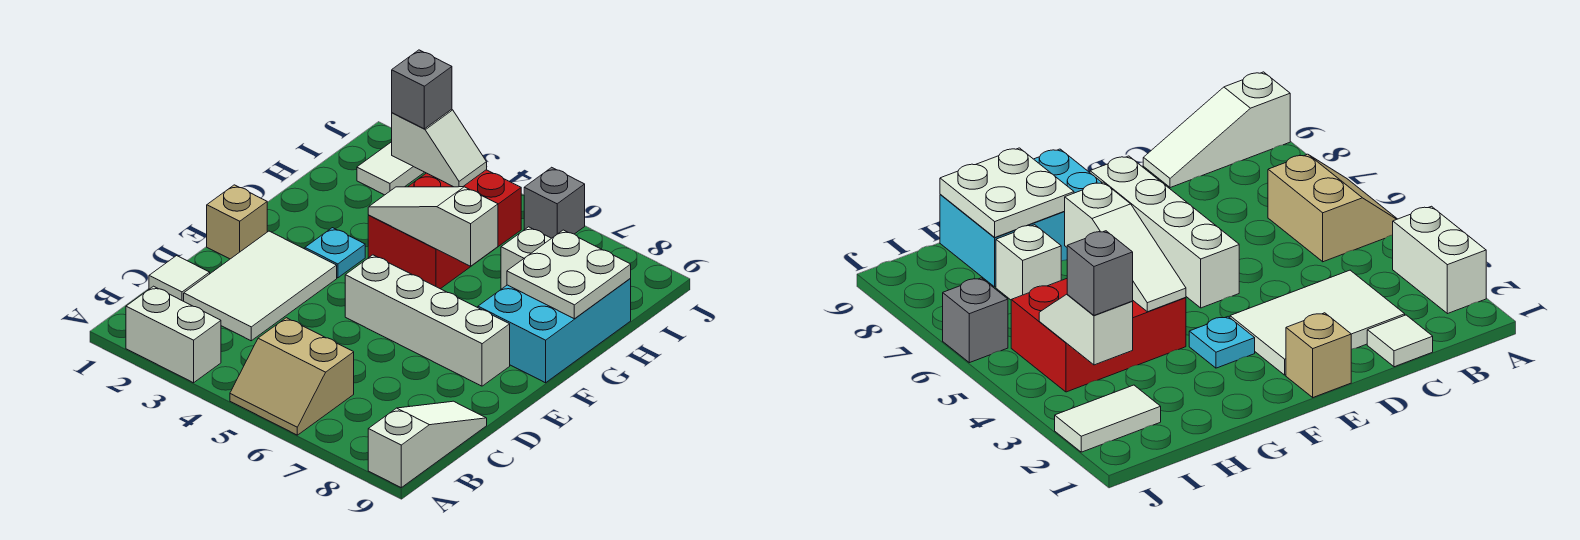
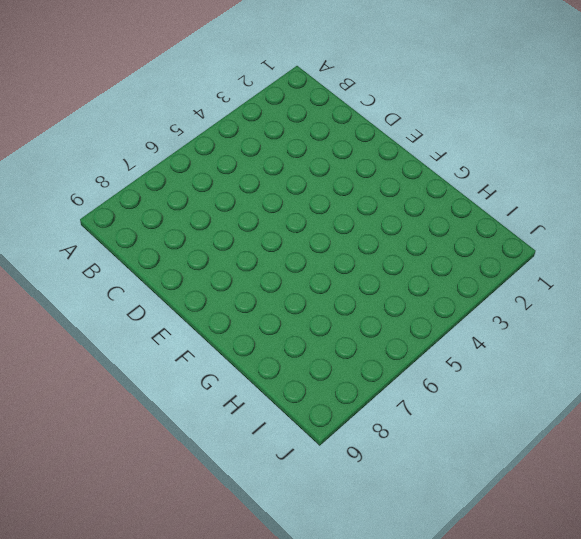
none -> white brick A2:A3 level 1
none -> tan slope A5:B6 level 1 top B
none -> white slope A9:C9 level 1 top A

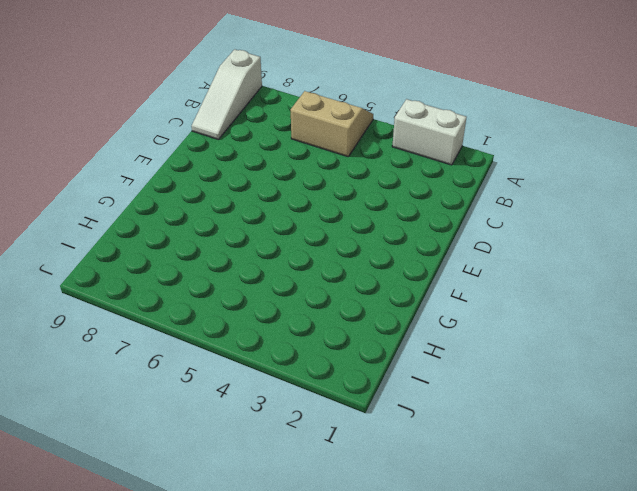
none -> white tile C1 level 1
none -> white tile C2:E3 level 1
none -> tan brick E1 level 1

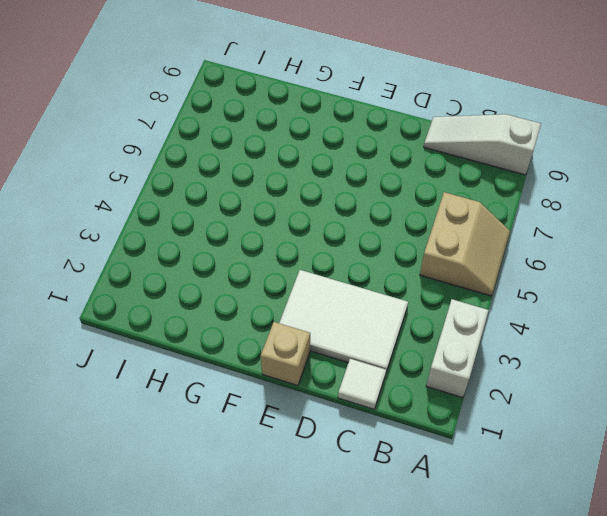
none -> white brick E5:E8 level 1
none -> cyan plate F3 level 1
none -> cyan brick F8:H9 level 1

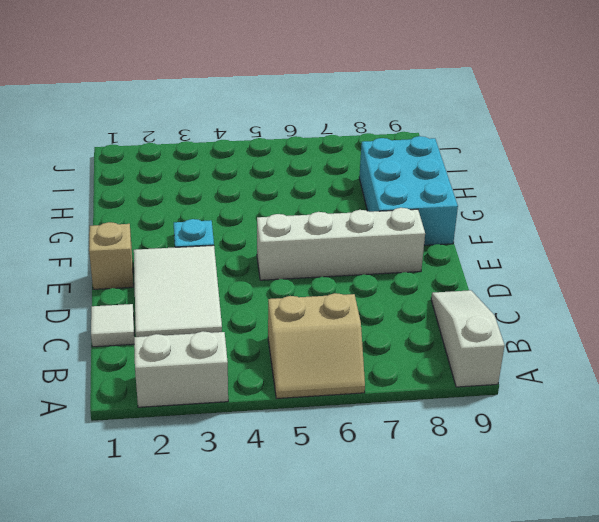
none -> red brick G4:I5 level 1
none -> white brick H7 level 1
none -> white tile I2:J2 level 1

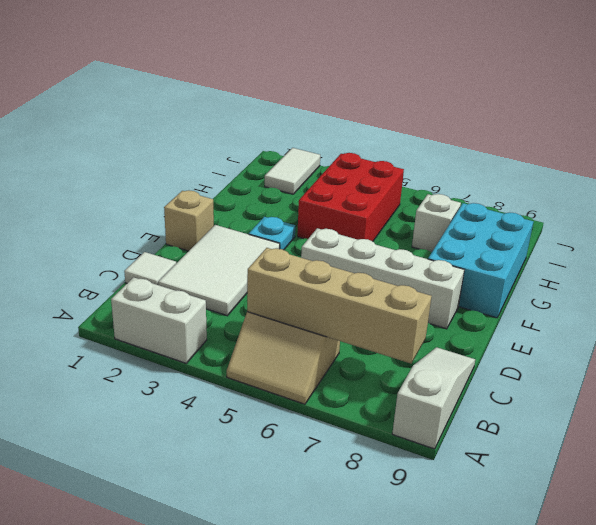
tan brick B5:B8 level 2 -> none
none -> grey brick J6 level 1
none -> white slope G4:G6 level 2 top 6
none -> white plate G8:H9 level 2

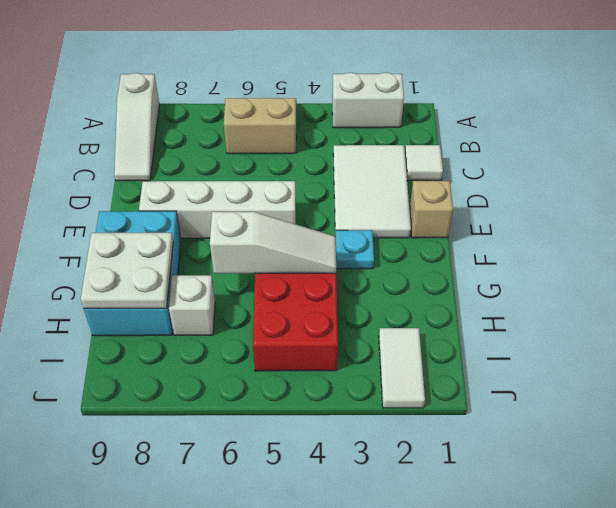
none -> grey brick J6 level 1
none -> white slope I3:I4 level 2 top 3
none -> grey brick I3 level 3

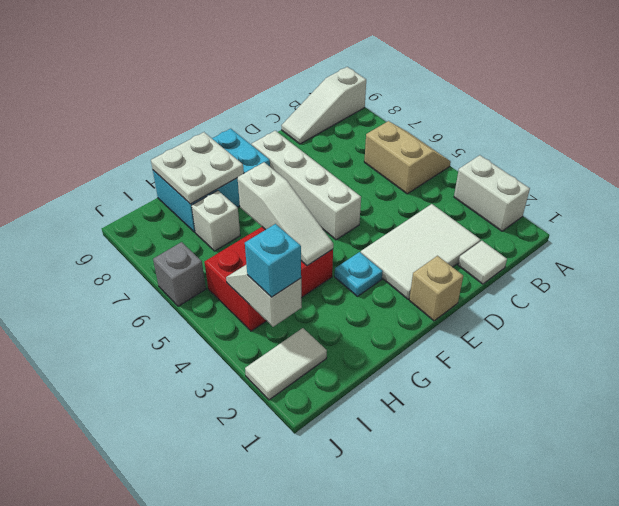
cyan brick I3 level 3 -> grey brick I3 level 3

